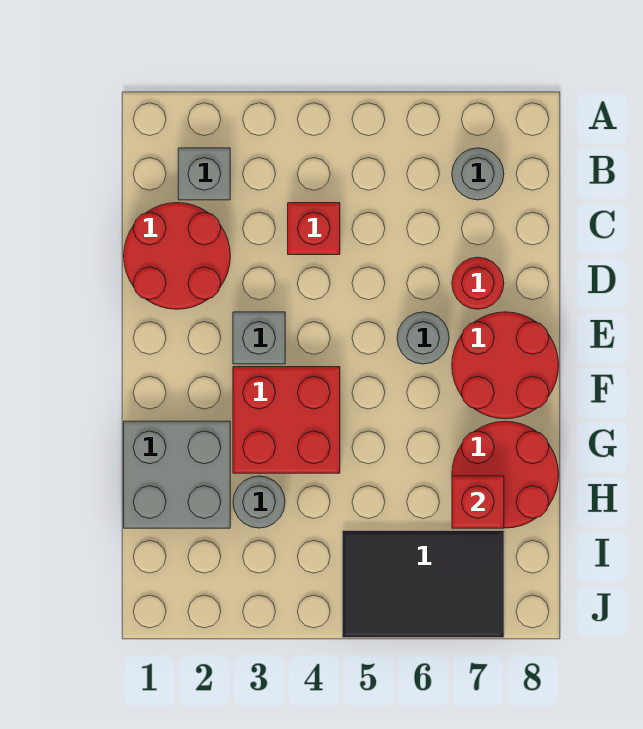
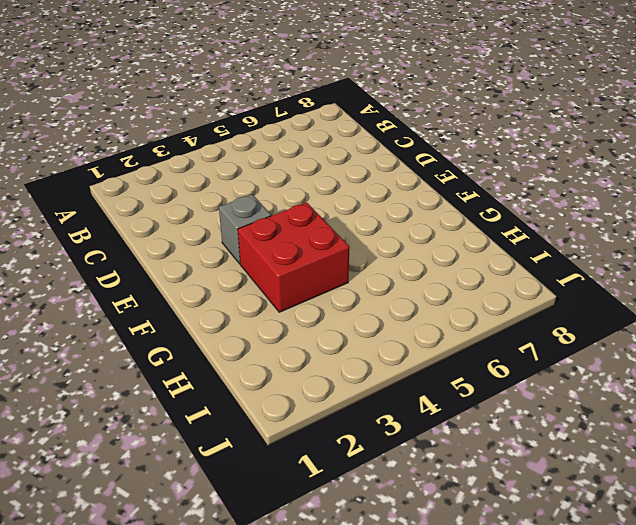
none -> grey brick B2 level 1
none -> grey round brick B7 level 1
none -> red round brick C1:D2 level 1

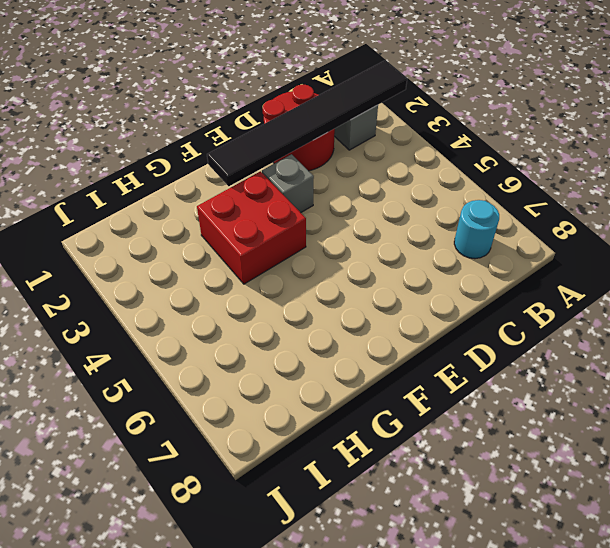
black tile A2:F2 level 2 -> none
cyan round brick B7 level 1 -> grey round brick B7 level 1
none -> red brick C4 level 1
none -> red round brick D7 level 1
none -> grey round brick E6 level 1

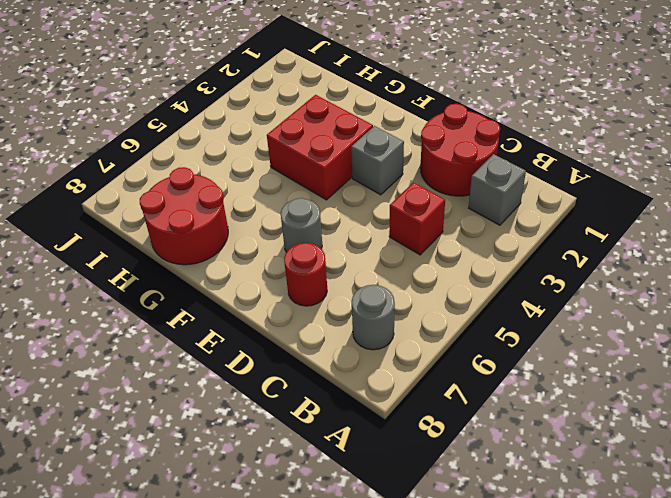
none -> red round brick E7:F8 level 1
none -> grey brick G1:H2 level 1
none -> grey round brick H3 level 1

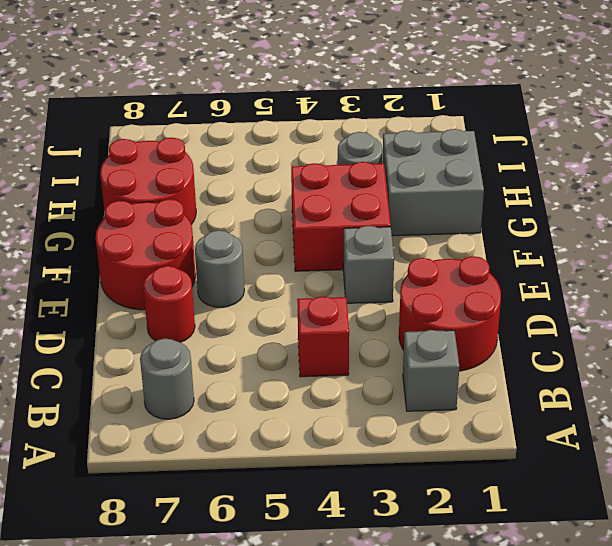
none -> black tile I5:J7 level 1
none -> red brick H7 level 2

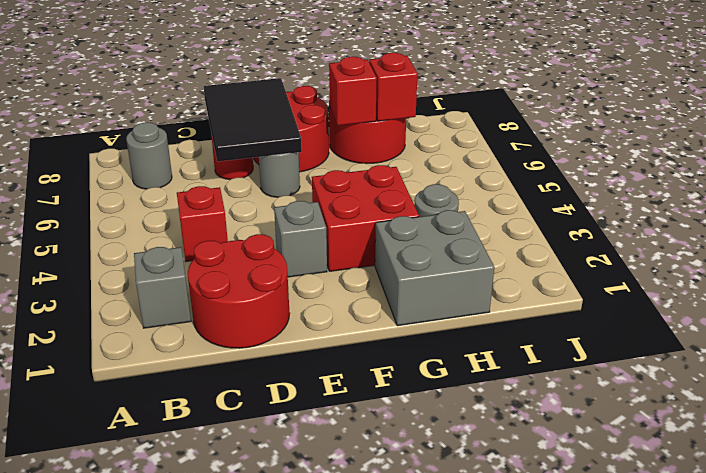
black tile D6:E8 level 2 -> black tile I5:J7 level 1
red brick G7 level 2 -> none

